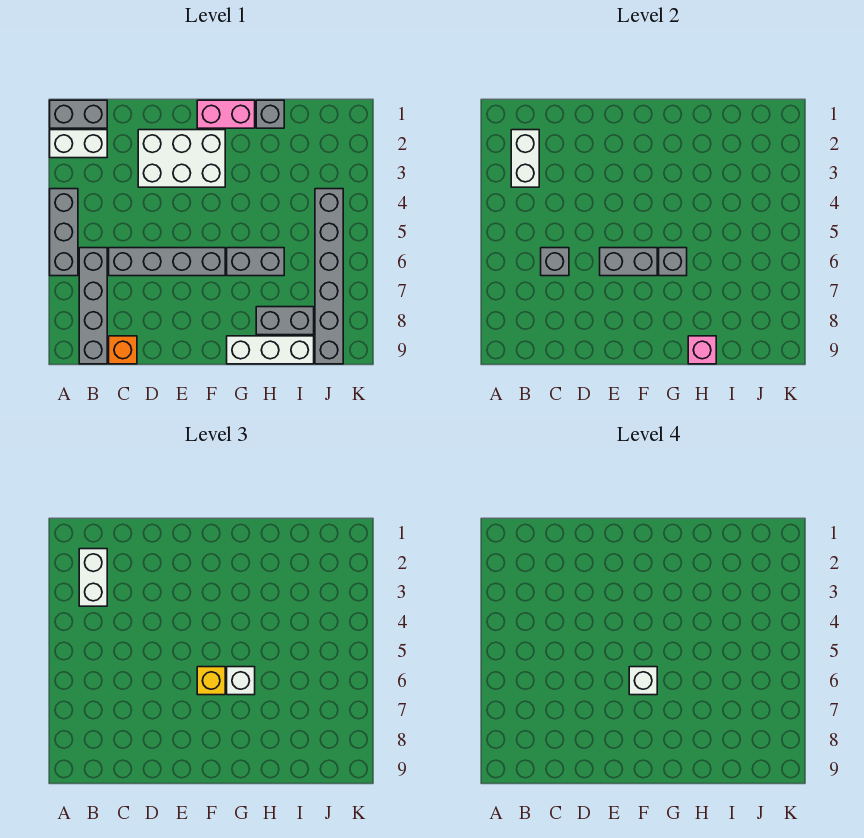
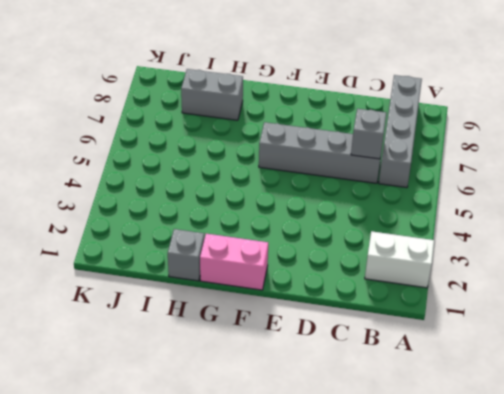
none -> grey brick A1:B1 level 1
none -> grey brick A4:A6 level 1
none -> orange brick C9 level 1

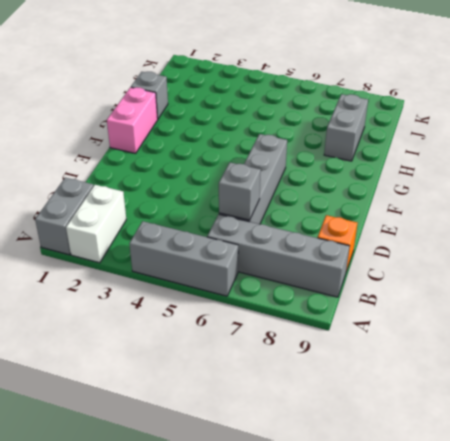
none -> white brick D2:F3 level 1
none -> grey brick G6:H6 level 1
none -> white brick G9:I9 level 1

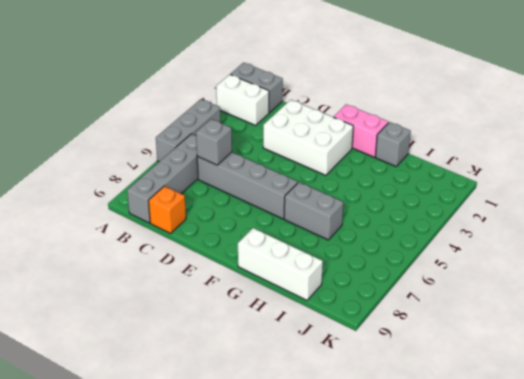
none -> grey brick H8:I8 level 1
none -> grey brick J4:J9 level 1
none -> white brick B2:B3 level 2

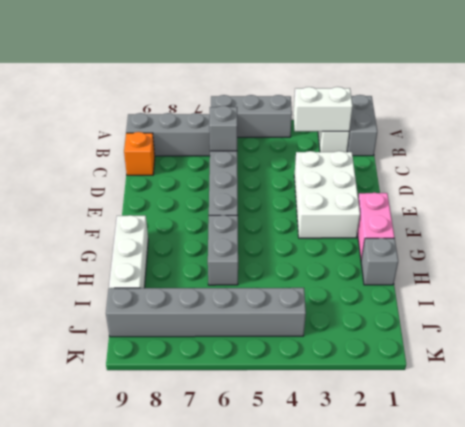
none -> grey brick H8:I8 level 1
none -> grey brick E6:F6 level 2
none -> grey brick G6 level 2

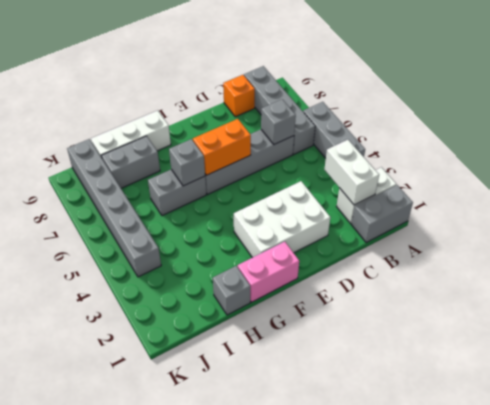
orange brick E6:F6 level 2 -> grey brick E6:F6 level 2
none -> pink brick H9 level 2
none -> white brick B2:B3 level 3
none -> yellow brick F6 level 3

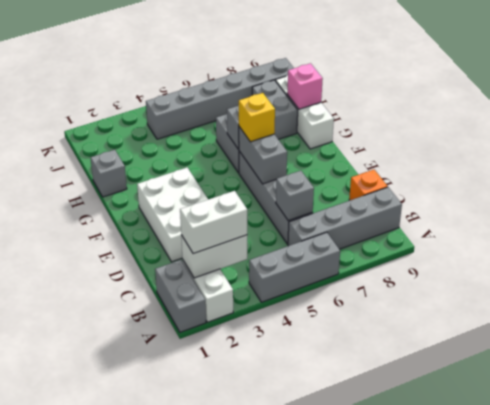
none -> pink brick F1:G1 level 1
none -> white brick G6 level 3
none -> white brick F6 level 4

